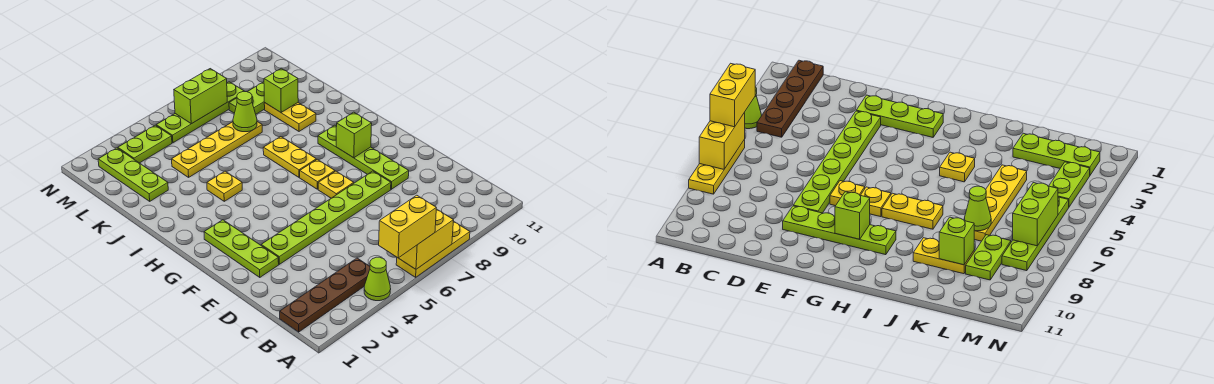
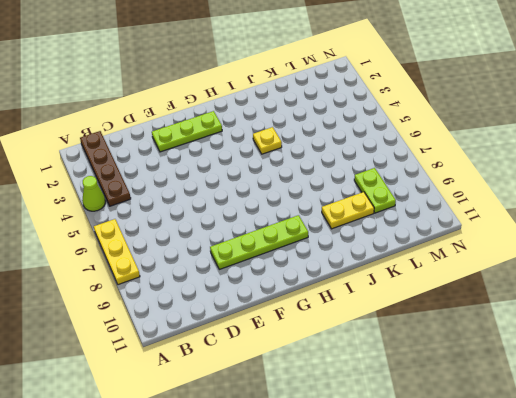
none -> lime plate E3:E8 level 1
none -> yellow plate F7 level 1
none -> yellow plate G7 level 1

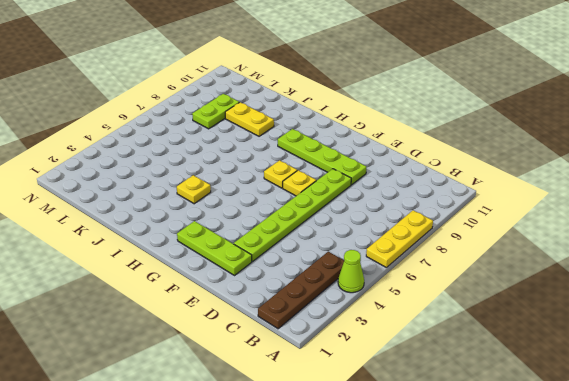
none -> yellow plate H7:I7 level 1
none -> lime plate K2:M2 level 1
none -> yellow plate K4:K7 level 1

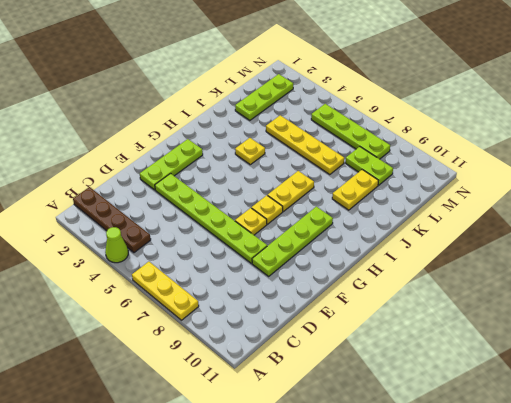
none -> lime plate M3:M4 level 1
none -> yellow brick A6:A7 level 2
none -> lime brick G9 level 2

